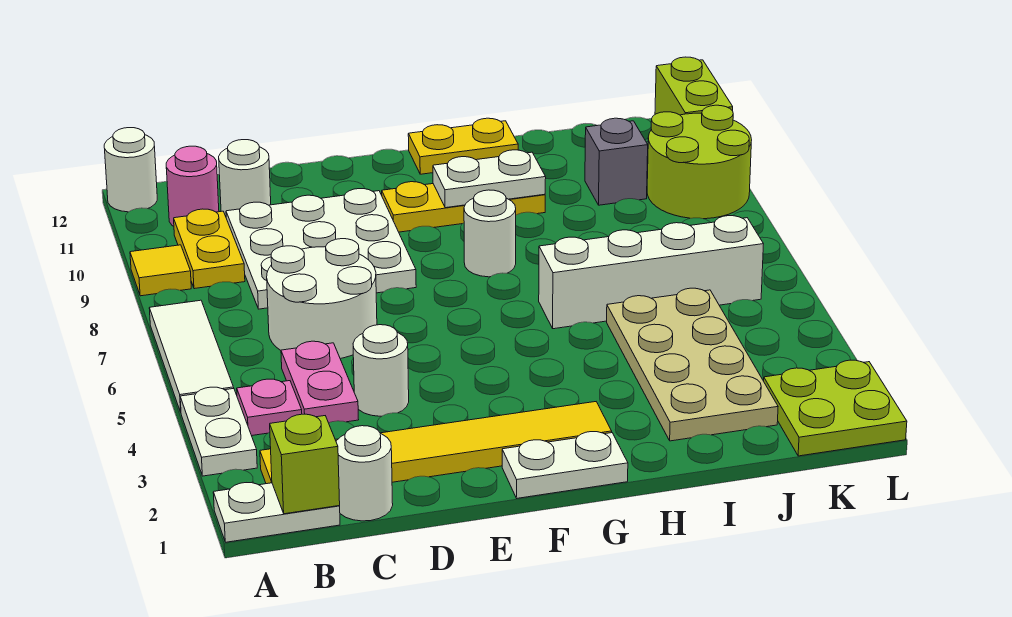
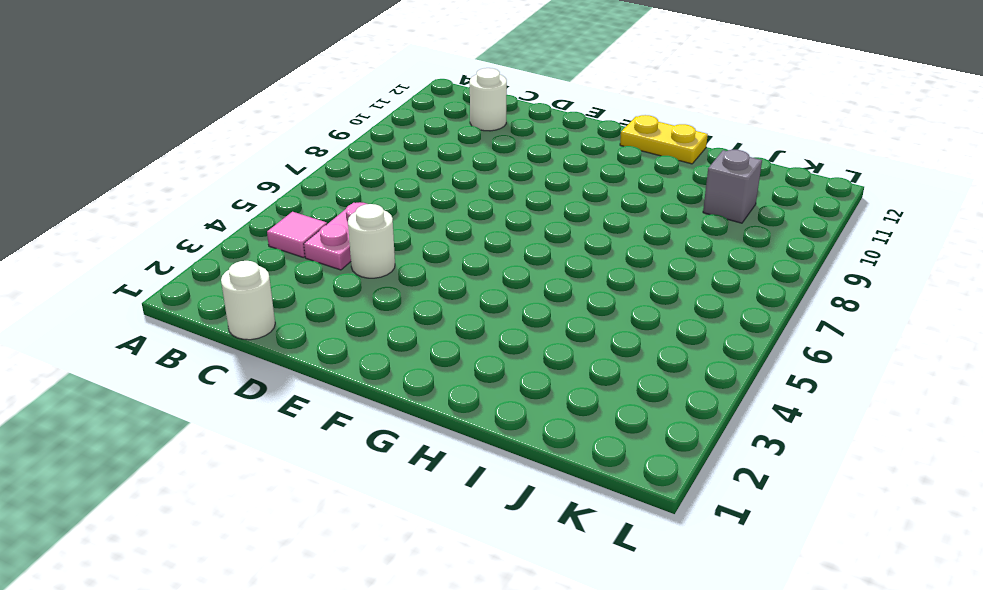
pink tile B4 level 1 -> pink plate B4 level 1
none -> white plate A1:B1 level 1
none -> white plate A3:A4 level 1
none -> white tile A5:A7 level 1

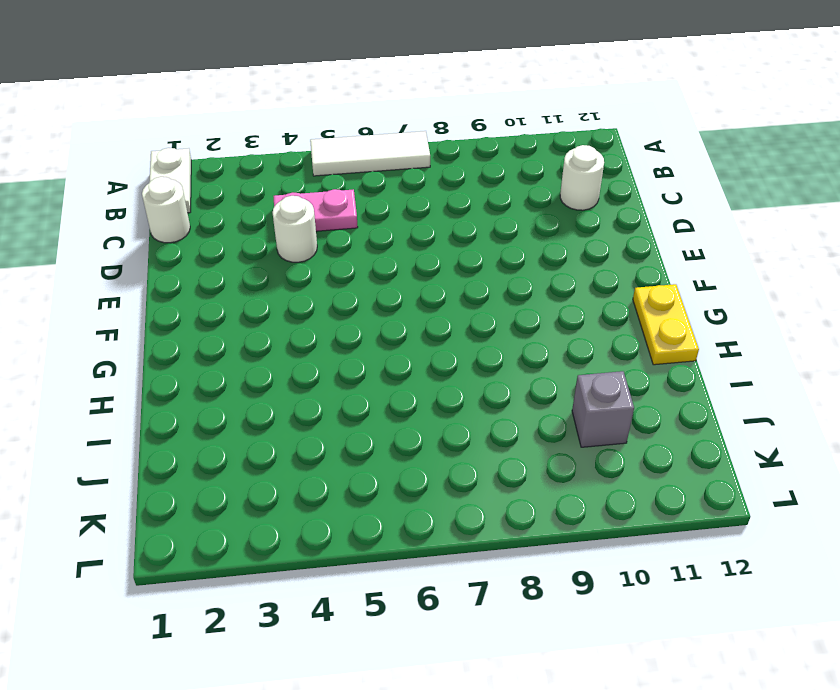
none -> white plate A3:A4 level 1
none -> yellow tile A9 level 1
none -> white round brick A12 level 1

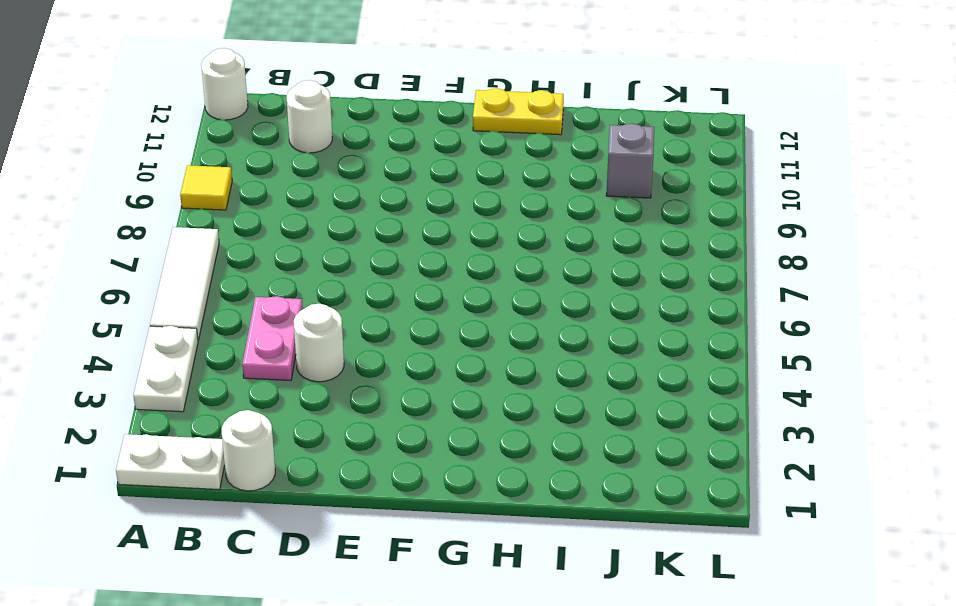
none -> yellow tile B2:G2 level 1
none -> pink plate B4 level 1
none -> yellow plate B9:B10 level 1

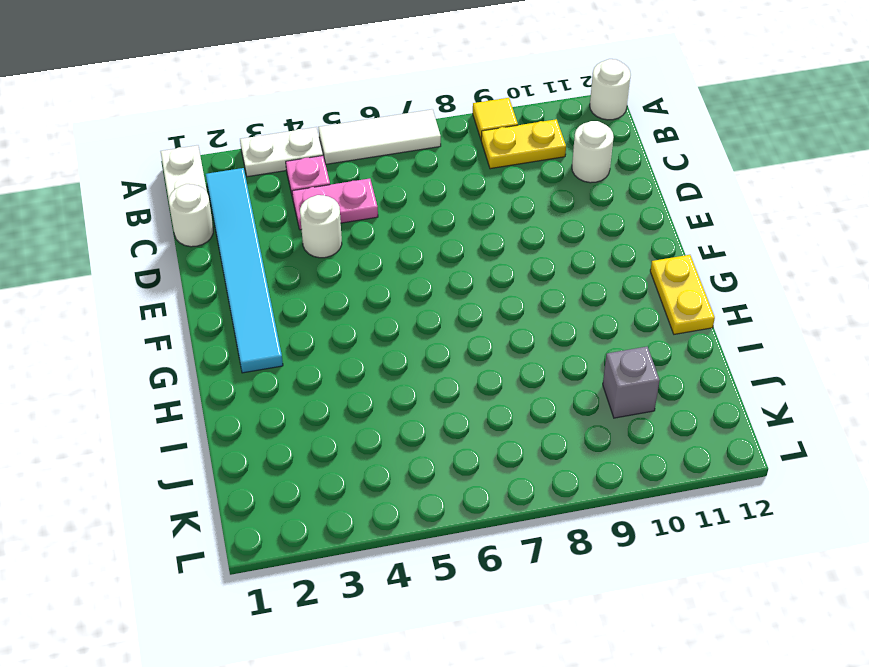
cyan tile B2:G2 level 1 -> yellow tile B2:G2 level 1
none -> pink round brick B11 level 1
none -> white round brick C6:D7 level 1
none -> white plate C8:E10 level 1

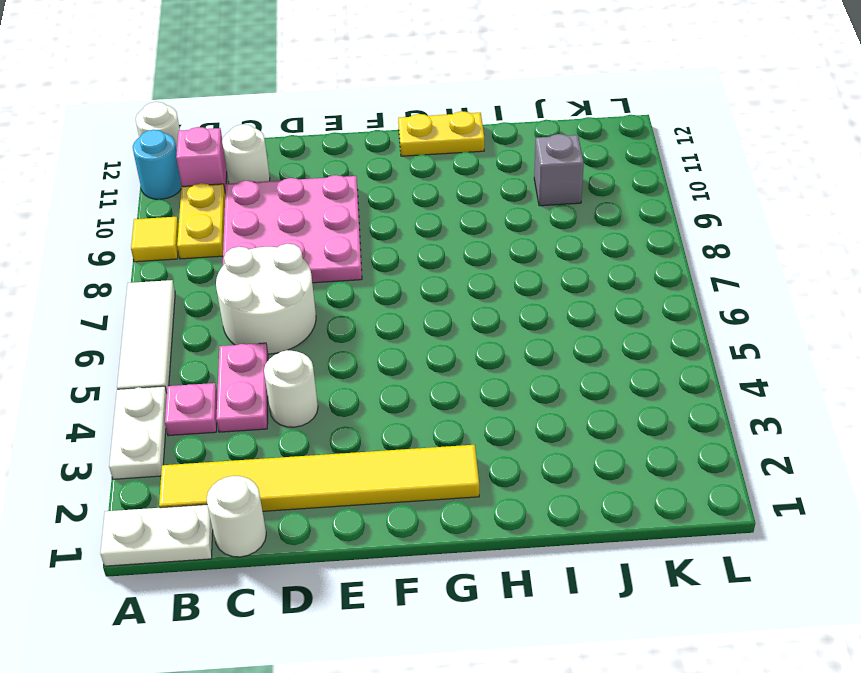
cyan round brick A11 level 1 -> none
pink brick B11 level 1 -> pink round brick B11 level 1
pink plate C8:E10 level 1 -> white plate C8:E10 level 1
none -> white plate F1:G1 level 1
none -> yellow plate F10:H10 level 1
none -> white round brick G8 level 1

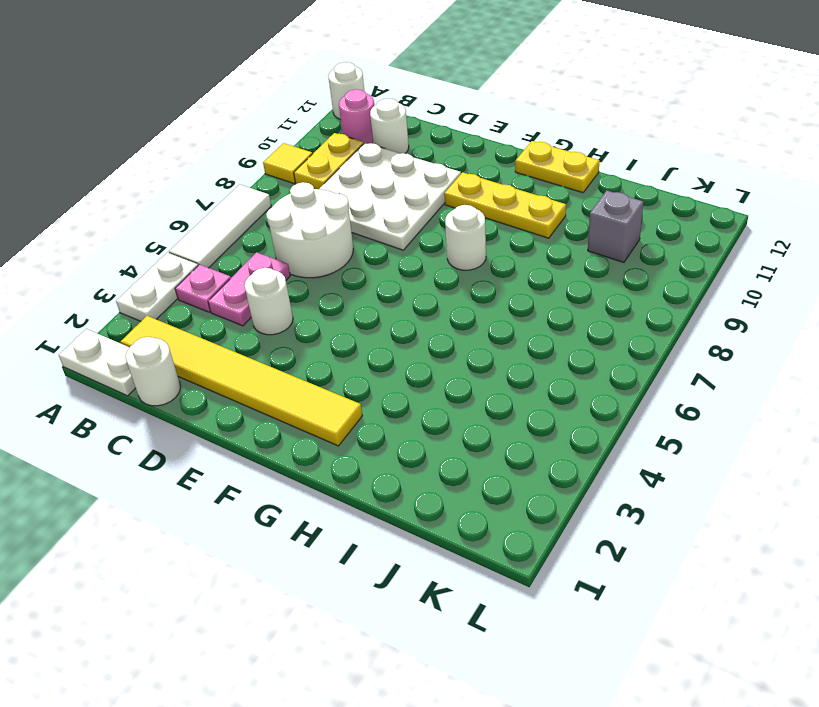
none -> white plate F1:G1 level 1
none -> white brick H6:K6 level 1
none -> tan plate I2:J5 level 1

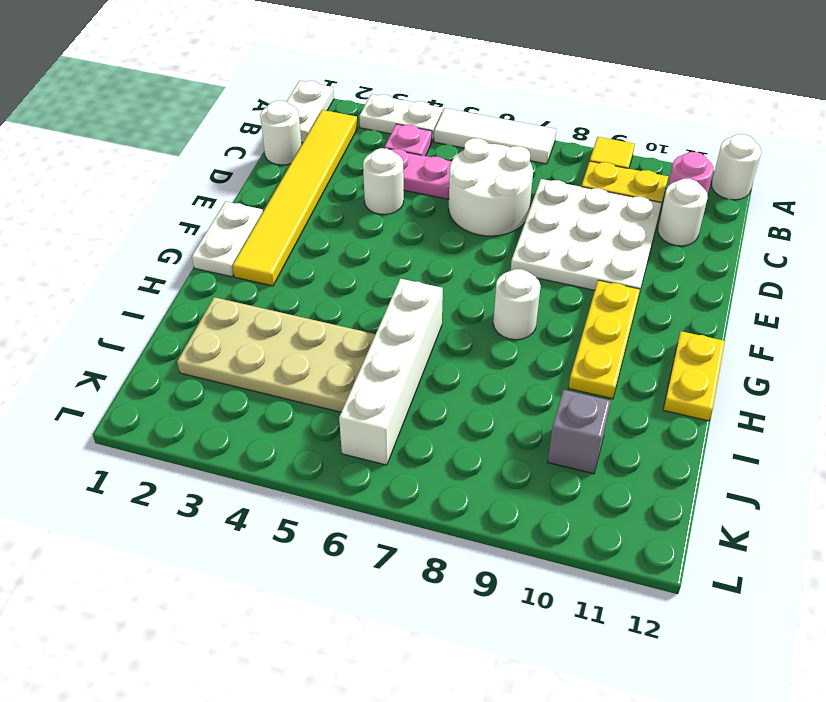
none -> lime plate K1:L2 level 1
none -> lime round brick K9:L10 level 1
none -> lime brick L11:L12 level 1

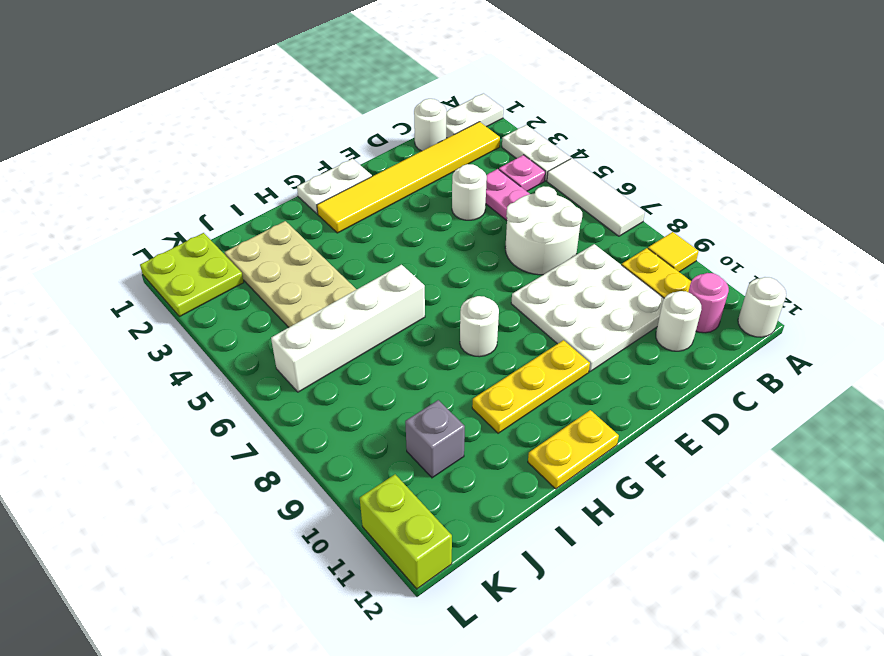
none -> lime round brick K9:L10 level 1
none -> lime brick B1 level 2
none -> white plate G10:H10 level 2

